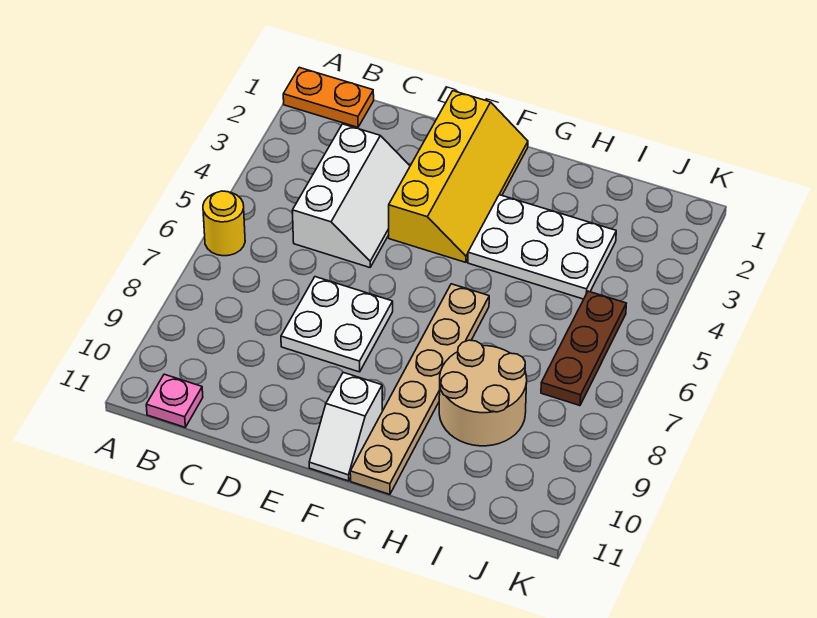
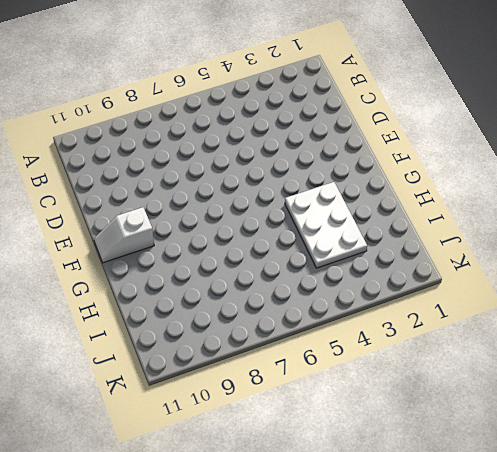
none -> orange plate A1:B1 level 1
none -> yellow round brick A6 level 1

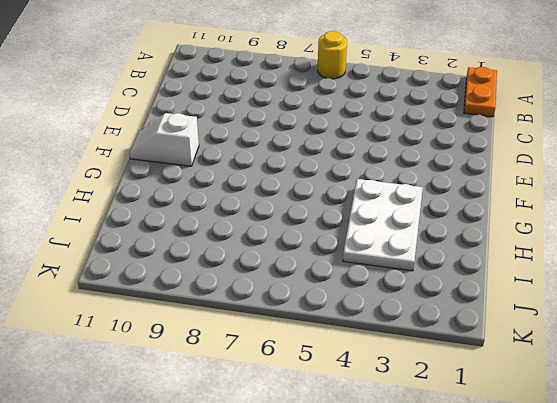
none -> pink plate B11 level 1
none -> white slope C3:D5 level 1 top C

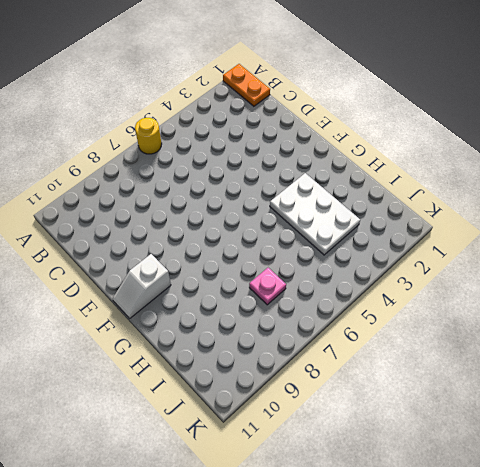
pink plate I7 level 1 -> pink plate B11 level 1
none -> white slope C3:D5 level 1 top C
none -> white plate D7:E8 level 1

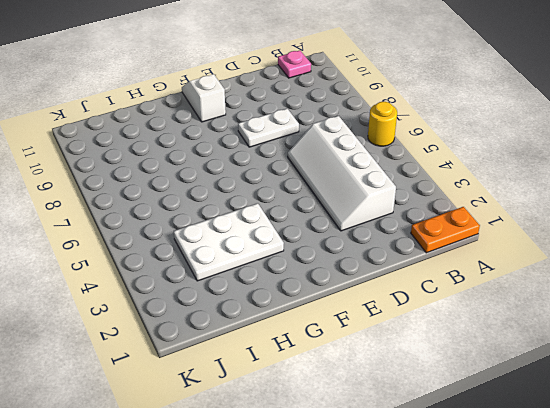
white slope C3:D6 level 1 top C -> white slope C3:D5 level 1 top C
white plate D8:E8 level 1 -> white plate D7:E8 level 1
none -> yellow slope E1:F4 level 1 top E
none -> tan plate G6:G11 level 1

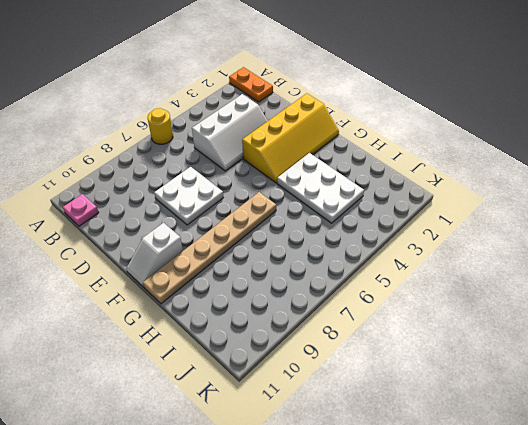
none -> tan round brick H8:I9 level 1
none -> brown plate J5:J7 level 1

